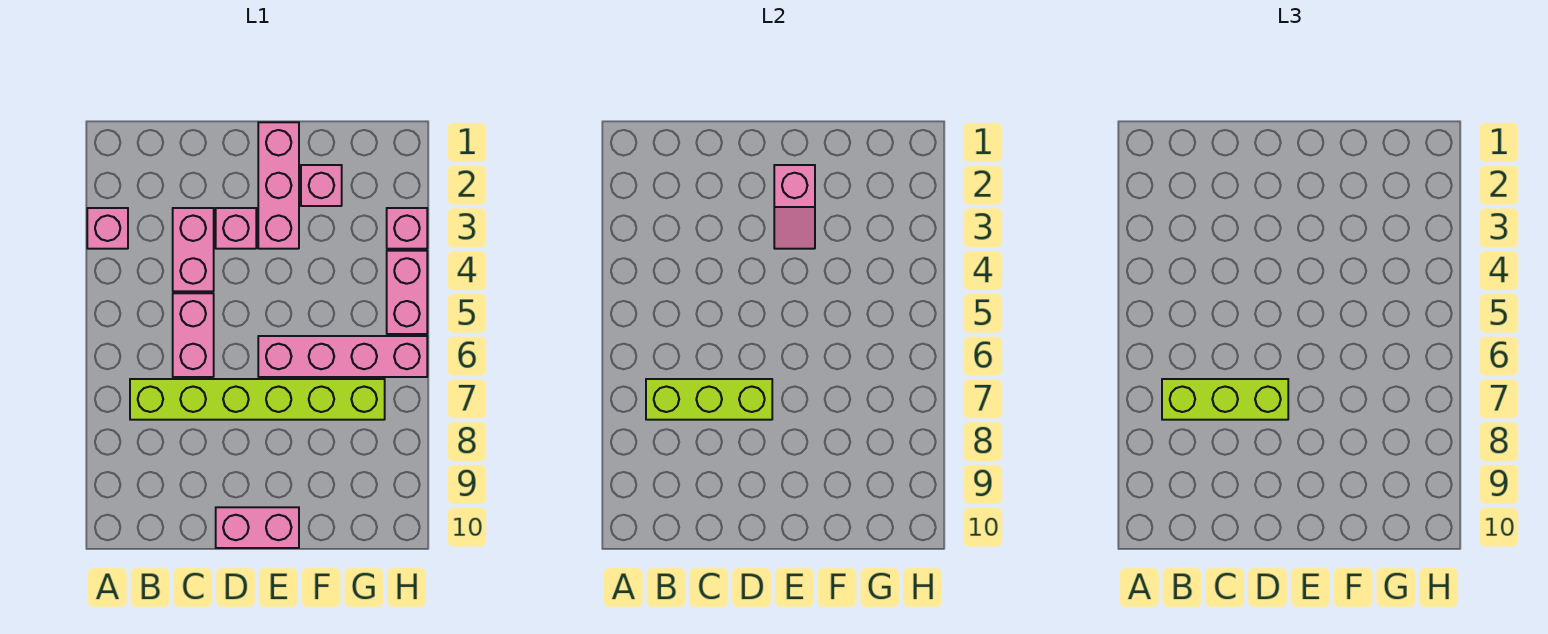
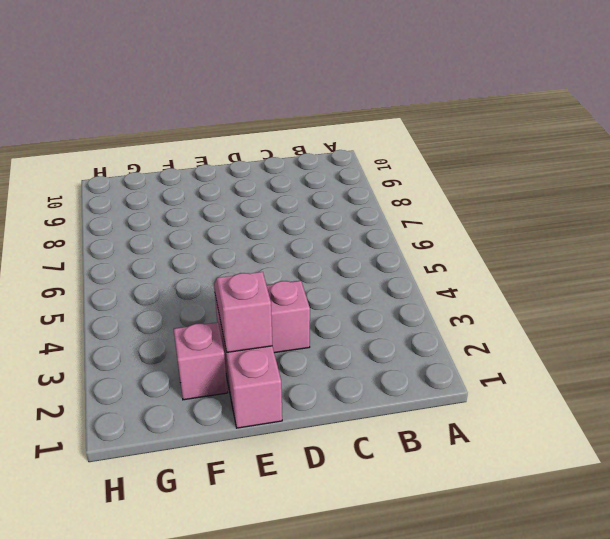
none -> pink brick A3 level 1
none -> lime brick B7:G7 level 1
none -> pink brick C3:C4 level 1

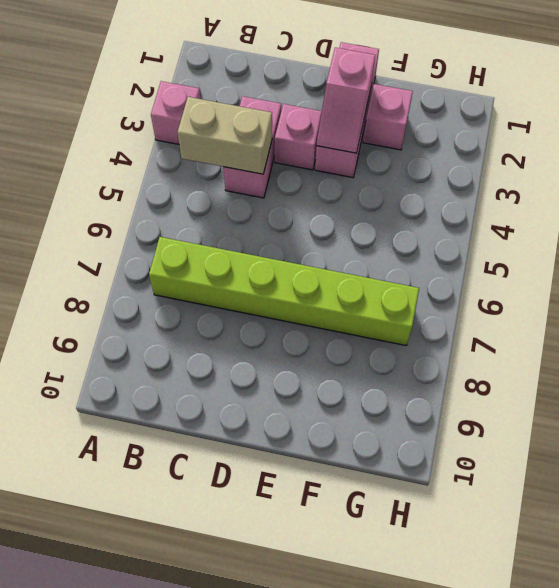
tan brick B4:C4 level 2 -> none
none -> pink brick C5:C6 level 1
none -> pink brick D10:E10 level 1
none -> pink brick E6:H6 level 1

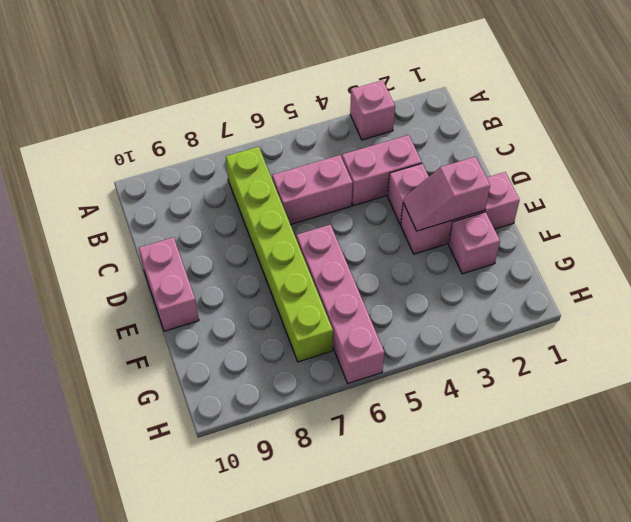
none -> pink brick H3 level 1
none -> pink brick H4:H5 level 1
none -> lime brick B7:D7 level 2

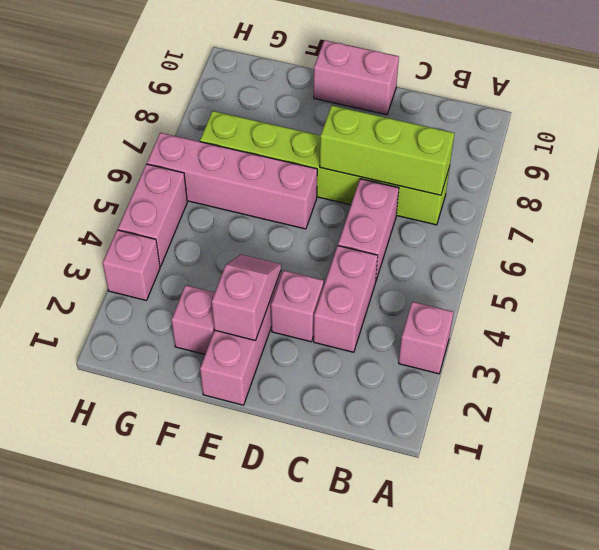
none -> lime brick B7:D7 level 3

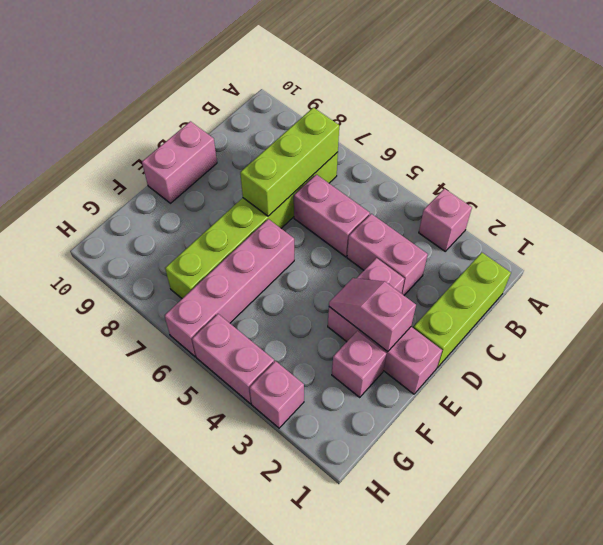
lime brick B1:D1 level 1 -> lime brick B7:D7 level 3

